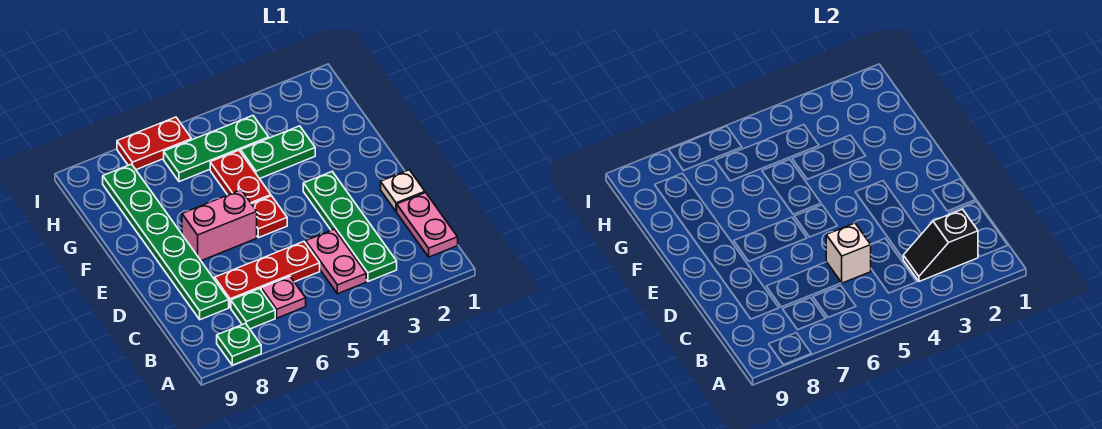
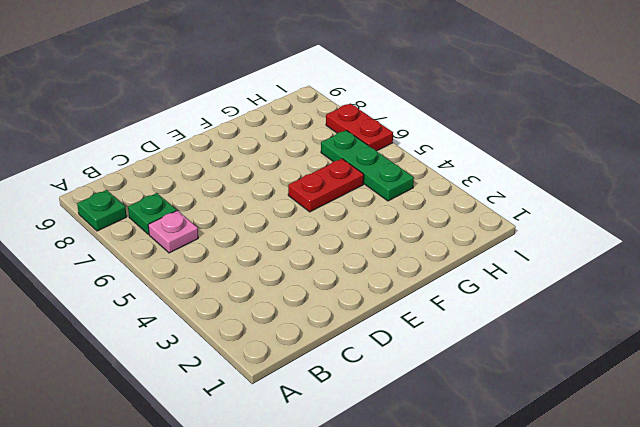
none -> pink plate B1:C1 level 1
none -> green plate B3:E3 level 1
none -> pink plate B4:C4 level 1

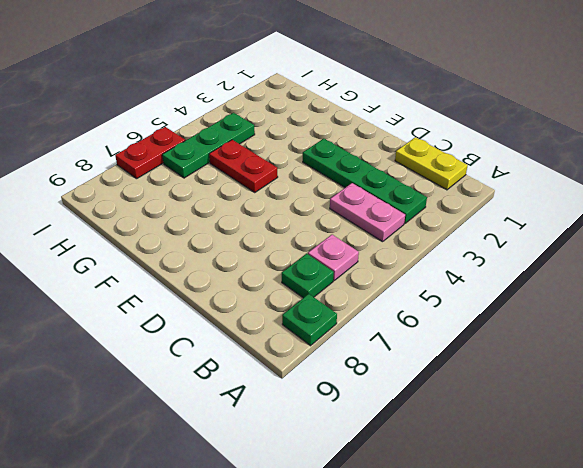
yellow plate B1:C1 level 1 -> pink plate B1:C1 level 1
none -> red plate C5:C7 level 1
none -> green plate C8:H8 level 1
none -> white plate D1 level 1

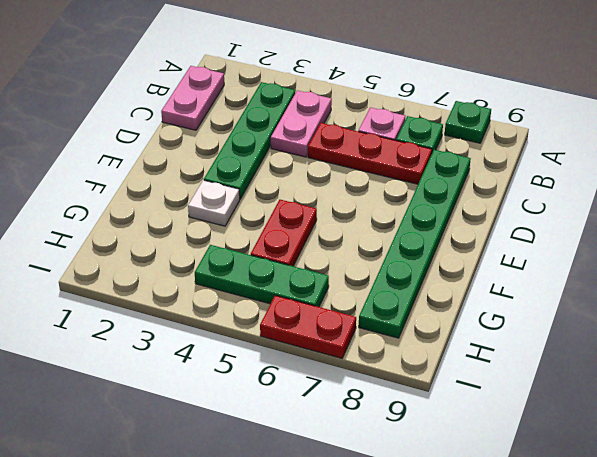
white plate F3 level 1 -> white plate D1 level 1
none -> red plate E5 level 1
none -> pink brick E6:E7 level 1
none -> green plate G3:G4 level 1

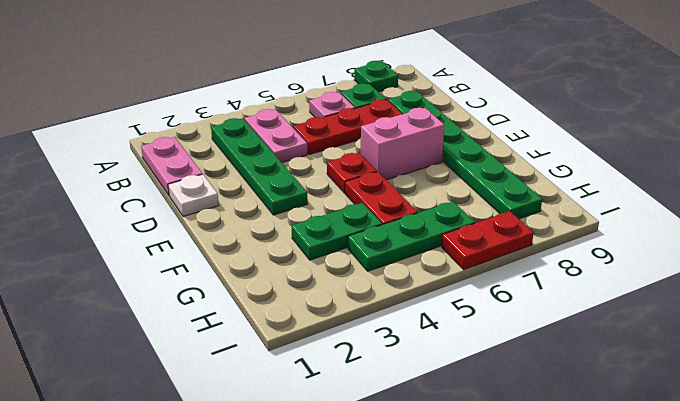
none -> black slope B2:B3 level 2 top 2
none -> white brick C5 level 2

